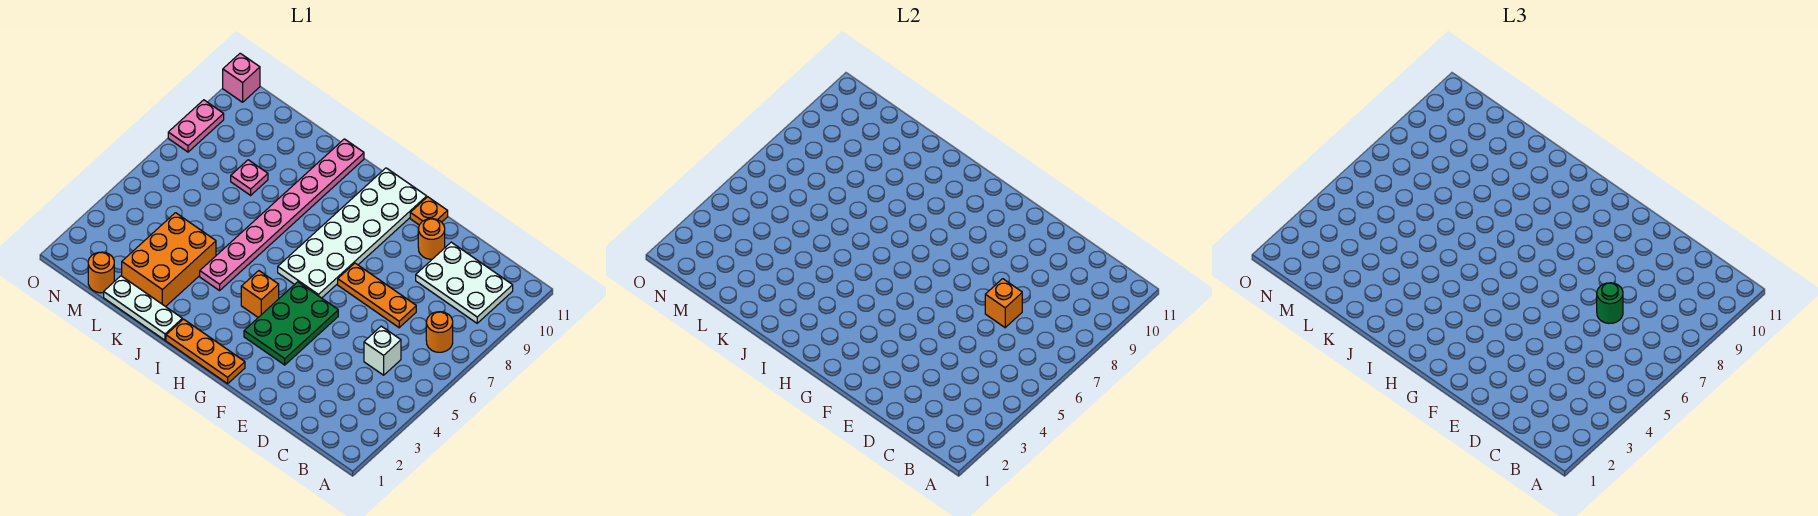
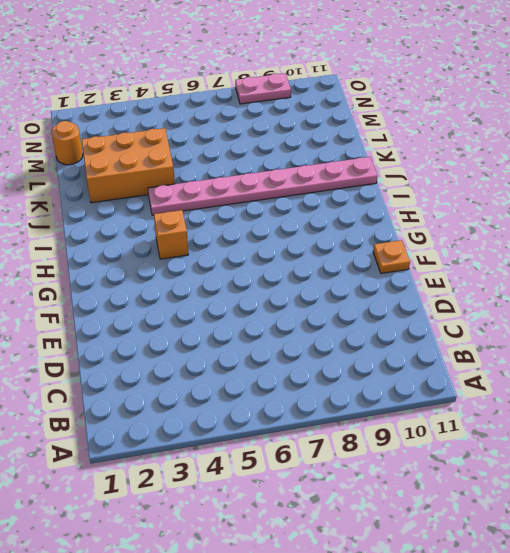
none -> orange round brick B7 level 1
none -> white plate B9:D10 level 1
none -> white brick C5 level 1

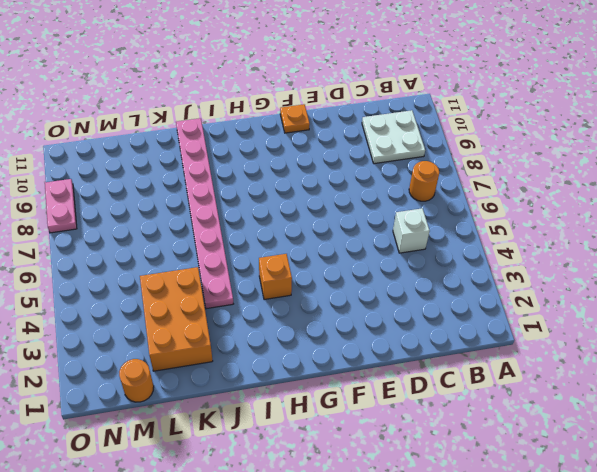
white plate B9:C10 level 1 -> white plate B9:D10 level 1
none -> orange plate D7:F7 level 1
none -> orange round brick E10 level 1
none -> green plate F3:G5 level 1

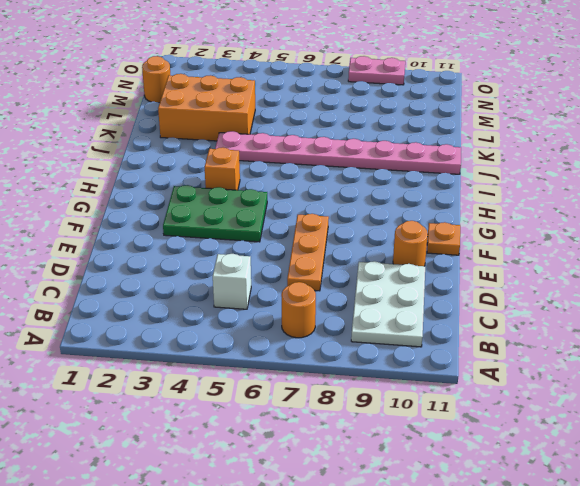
none -> orange plate G1:I1 level 1
none -> white plate G6:H11 level 1
none -> white plate J1:L1 level 1

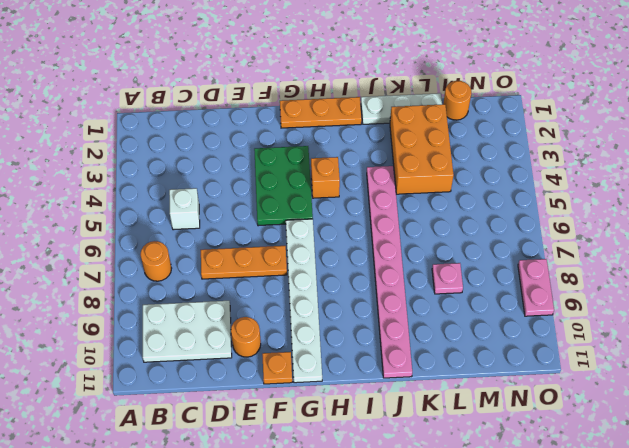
white plate G6:G11 level 1 -> white plate G6:H11 level 1
none -> pink brick O11 level 1
none -> orange brick D7 level 2
none -> green round brick D7 level 3

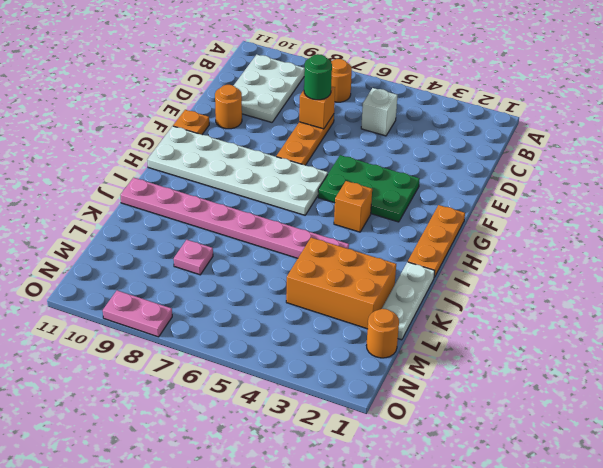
none -> pink brick O11 level 1

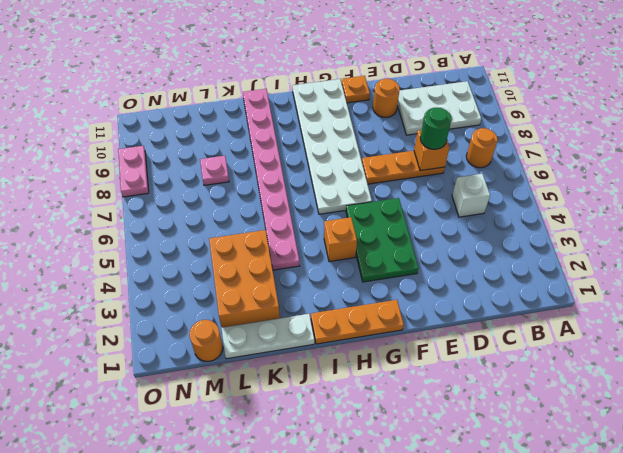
none -> pink brick O11 level 1

